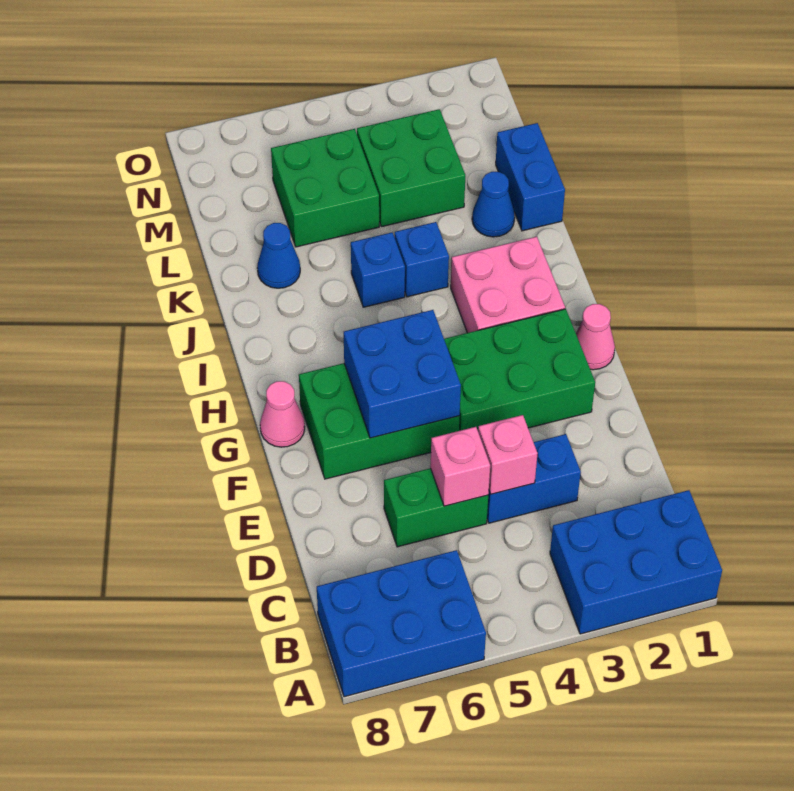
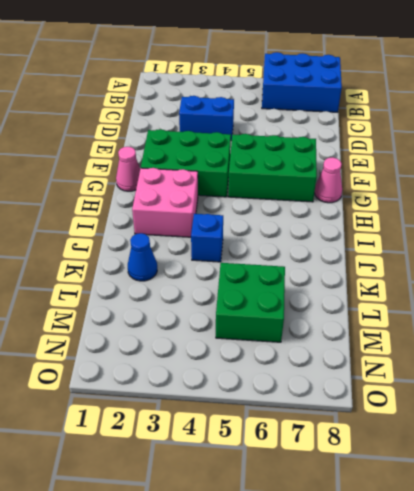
none -> blue brick A1:B3 level 1
none -> green brick D5:D6 level 1
none -> blue brick J5 level 1

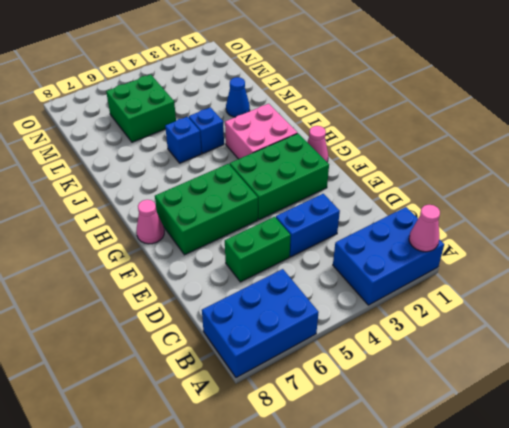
pink cone A1 level 2 -> none
none -> blue brick K1:L1 level 1
none -> blue cone K7 level 1
none -> green brick L3:M4 level 1

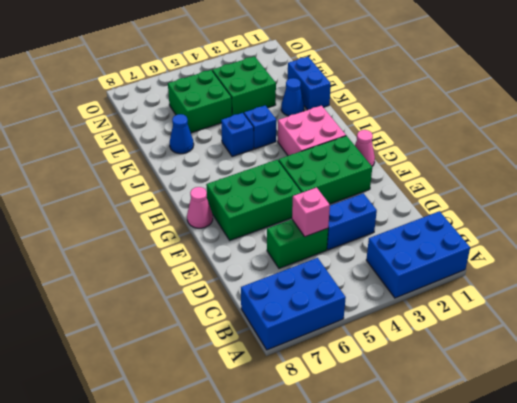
none -> pink brick D4 level 2
none -> blue brick F5:G6 level 2

